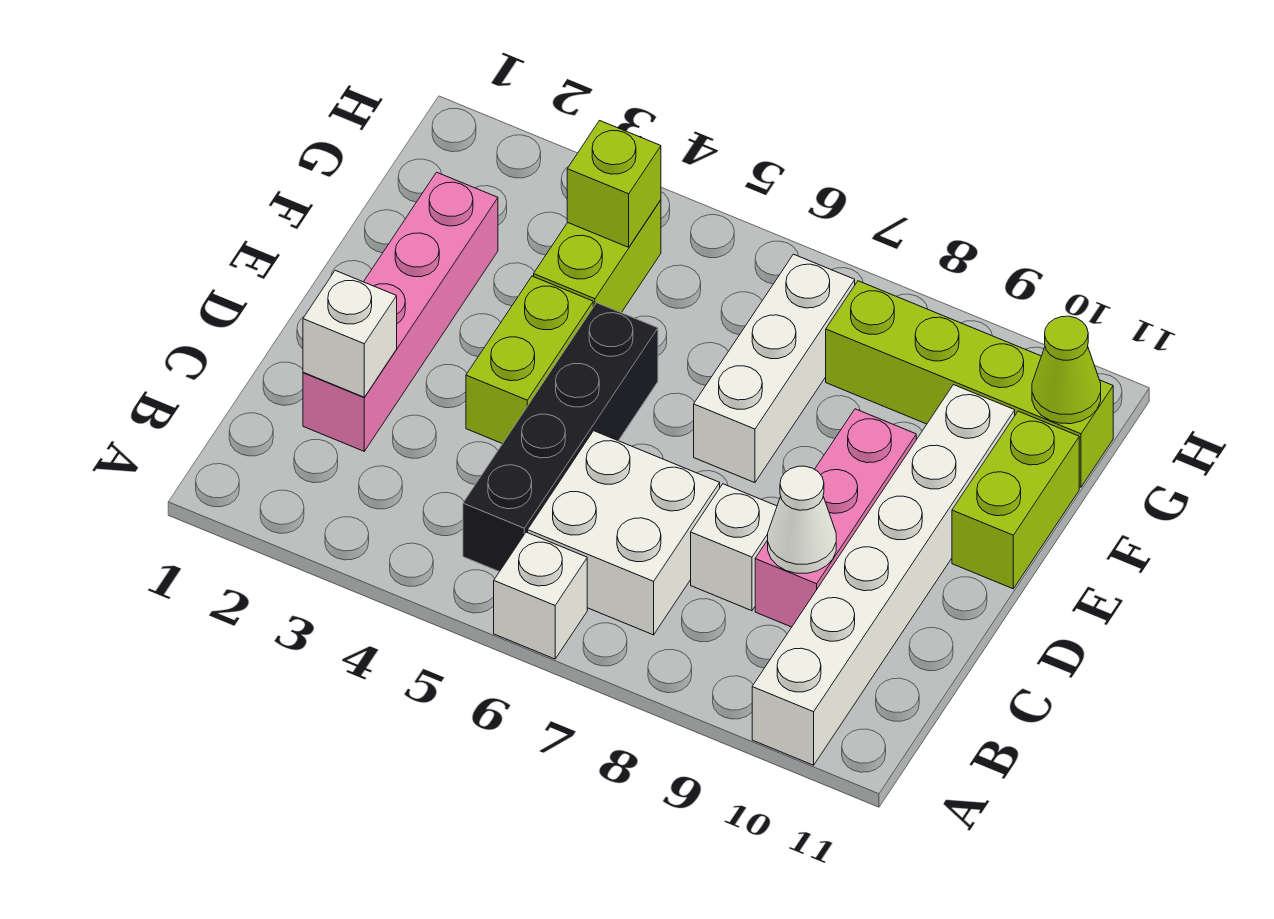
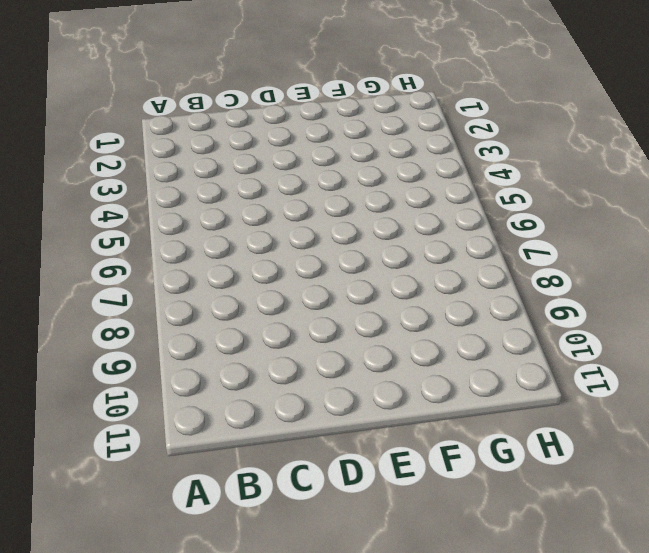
none -> white brick A6 level 1
none -> white brick A10:F10 level 1
none -> black brick B5:E5 level 1

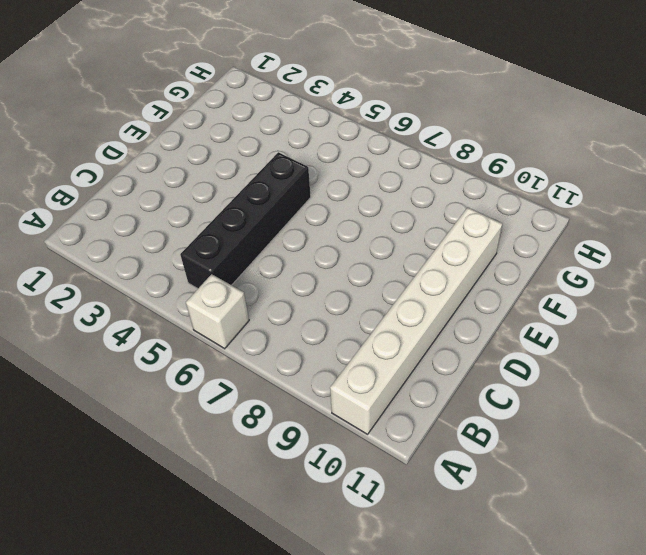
none -> white brick B6:C7 level 1
none -> pink brick C2:F2 level 1
none -> white brick C8 level 1

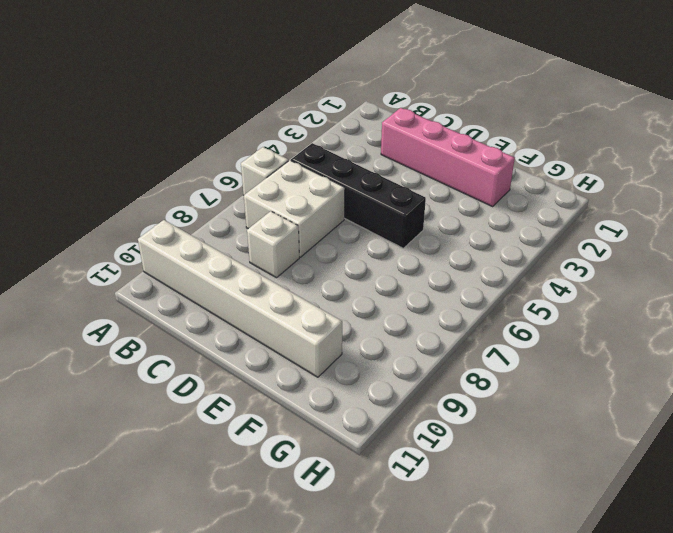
none -> pink brick C9:E9 level 1
none -> lime brick D4:E4 level 1
none -> white brick E7:G7 level 1

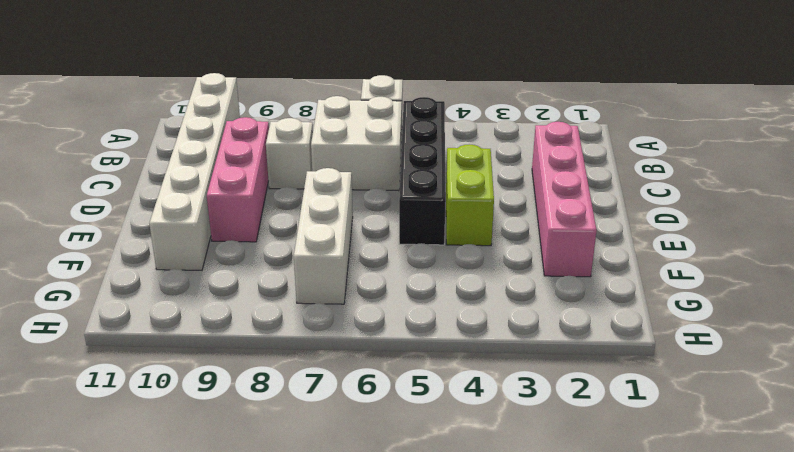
none -> lime brick E11:F11 level 1
none -> lime brick F4:G4 level 1
none -> lime brick G8:G11 level 1

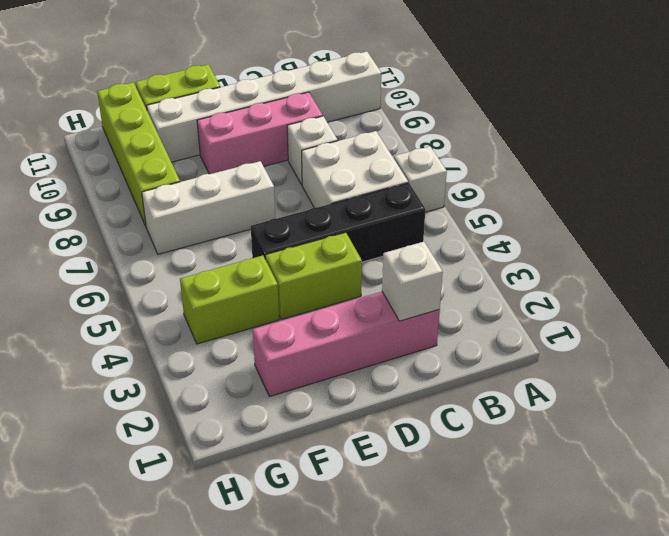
none -> white cone C9 level 2
none -> lime brick G4 level 2
none -> lime cone G11 level 2

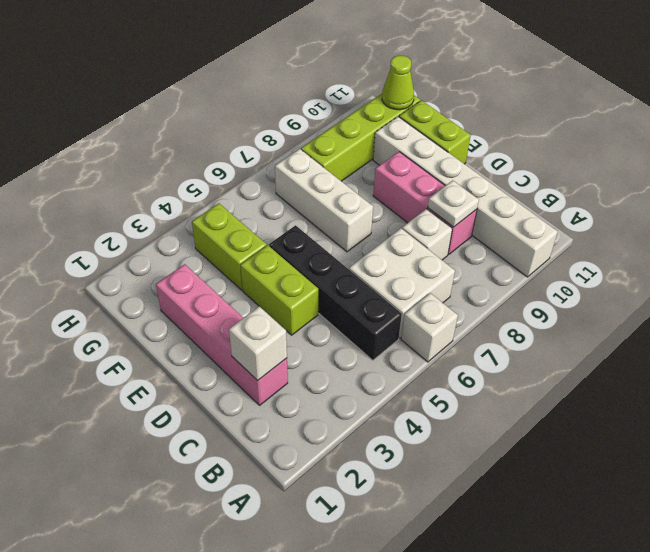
white plate C9 level 2 -> white cone C9 level 2
none -> lime brick G4 level 2

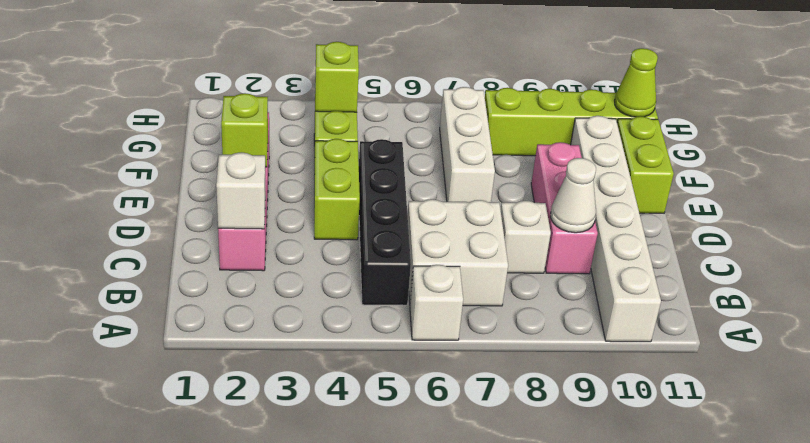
lime brick E2 level 2 -> none

